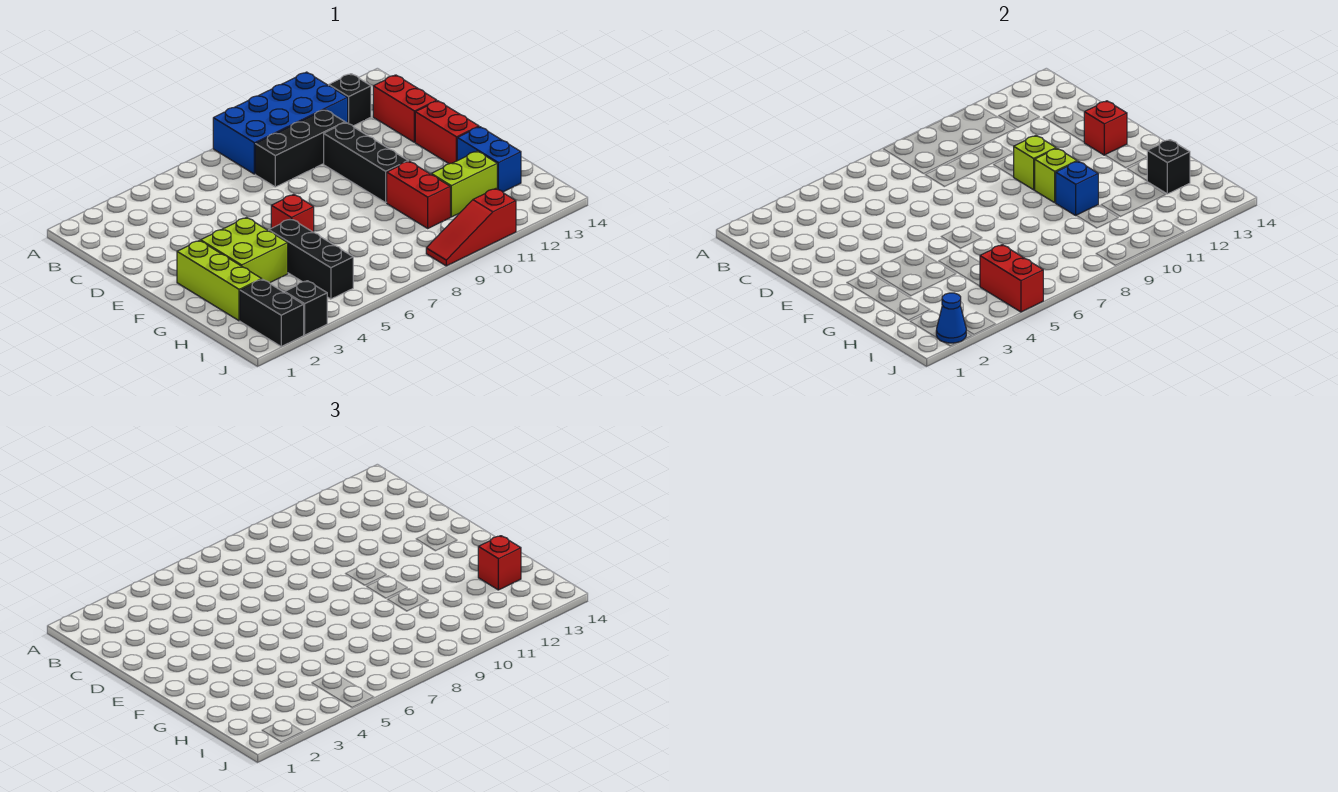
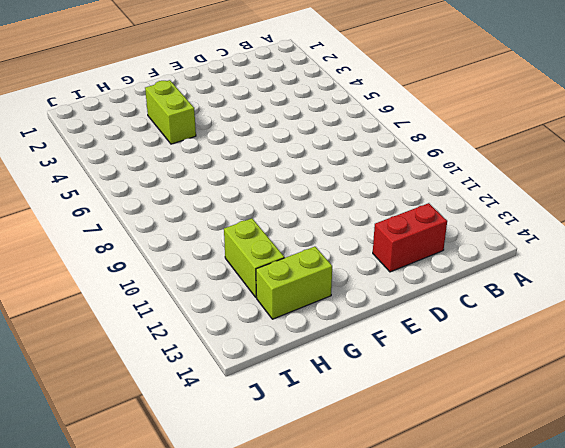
lime brick G3:G4 level 1 -> lime brick F3:G4 level 1
lime brick G13:H13 level 1 -> blue brick G13:H13 level 1
none -> blue brick A8:B11 level 1
none -> black brick B12 level 1
none -> black brick C8:C10 level 1

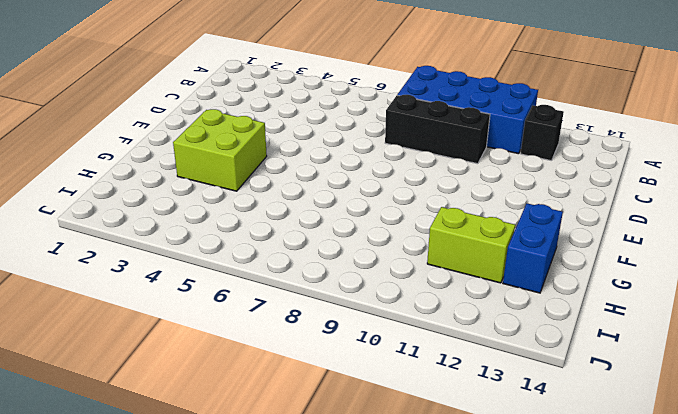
none -> red brick C13:D13 level 1
none -> black brick D10:F10 level 1
none -> red brick E13:F13 level 1

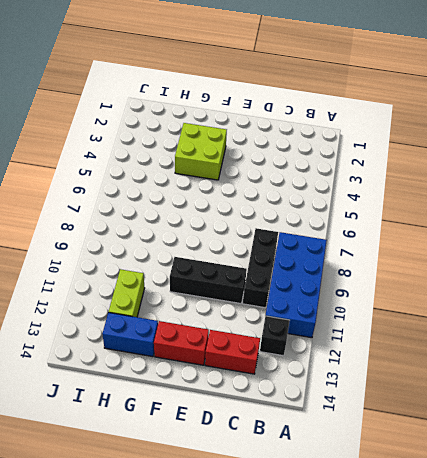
none -> lime brick F2:H2 level 1
none -> red brick F6 level 1
none -> black brick G5:I5 level 1

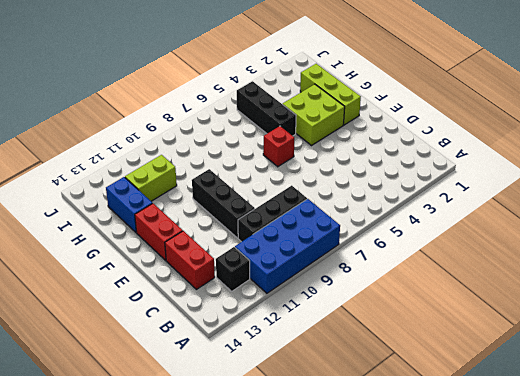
none -> red brick G10:H10 level 1
none -> black brick I2:J2 level 1
none -> black brick J3 level 1

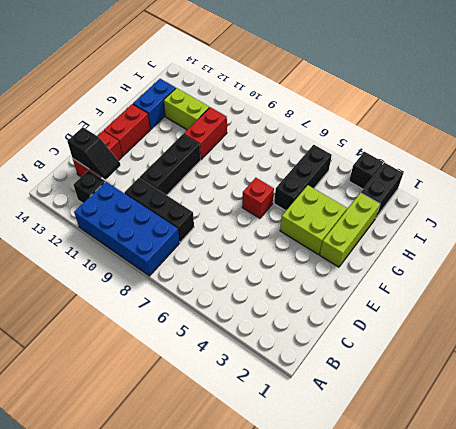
black slope C12:C13 level 2 top 13 -> none
none -> red slope J9:J11 level 1 top 11
none -> lime brick E10 level 2
none -> red brick E13 level 2

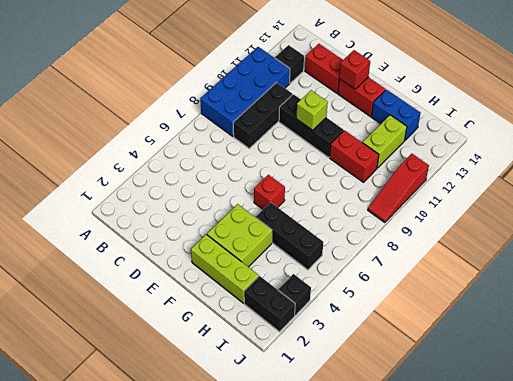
none -> lime brick F10 level 2
none -> blue brick G10 level 2
none -> black brick H13 level 2

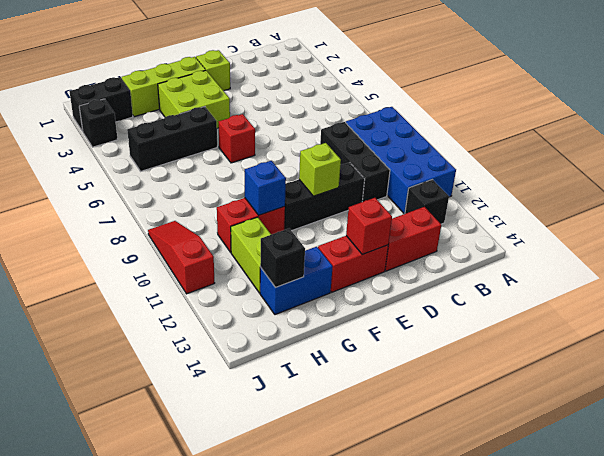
lime brick E2 level 1 -> lime brick F10 level 2
none -> red brick I5:J5 level 2
none -> blue cone J2 level 2
none -> red brick H13 level 3

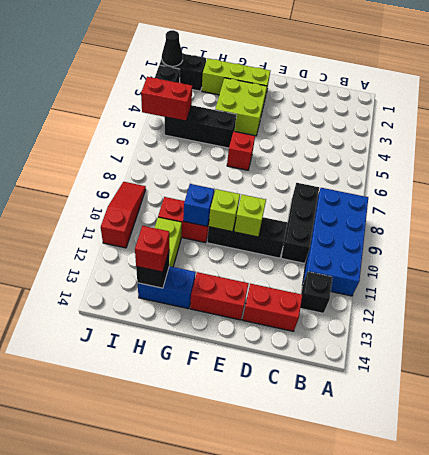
black cone J2 level 2 -> blue cone J2 level 2
none -> red brick E13 level 2

